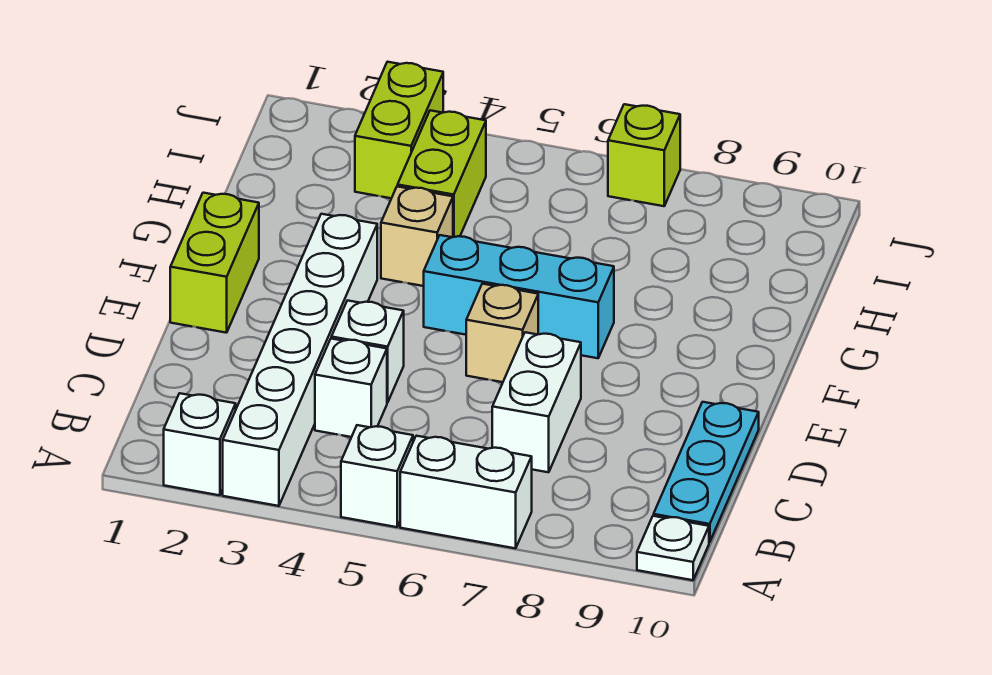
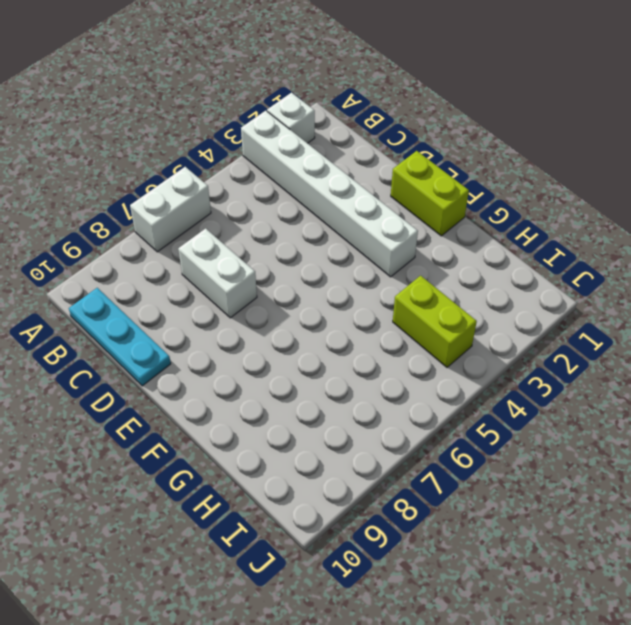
none -> white brick A5 level 1
none -> white plate A10 level 1
none -> white brick C4 level 1

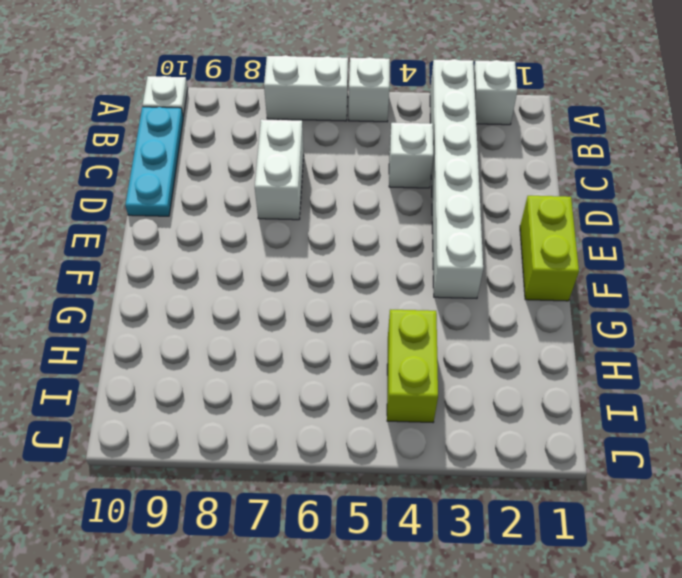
none -> white brick D4 level 1
none -> tan brick E6 level 1
none -> cyan brick F5:F7 level 1

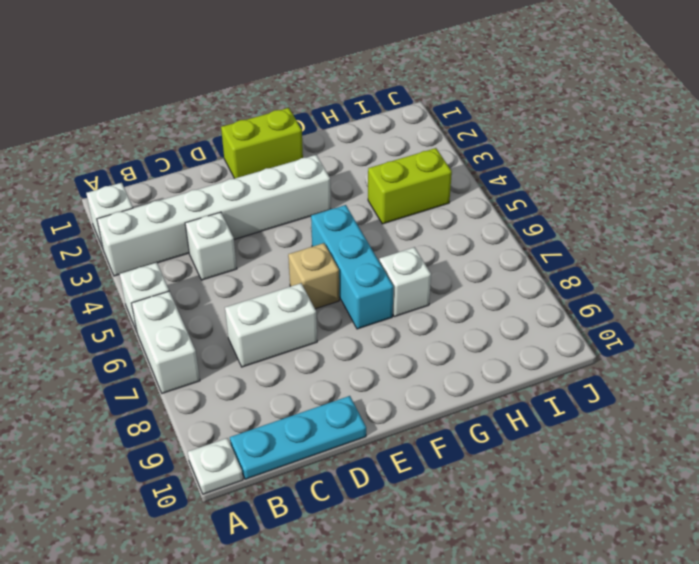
white brick G7 level 1 -> white brick D4 level 1
none -> tan brick G4 level 1
none -> lime brick I3:J3 level 1
none -> lime brick J7 level 1

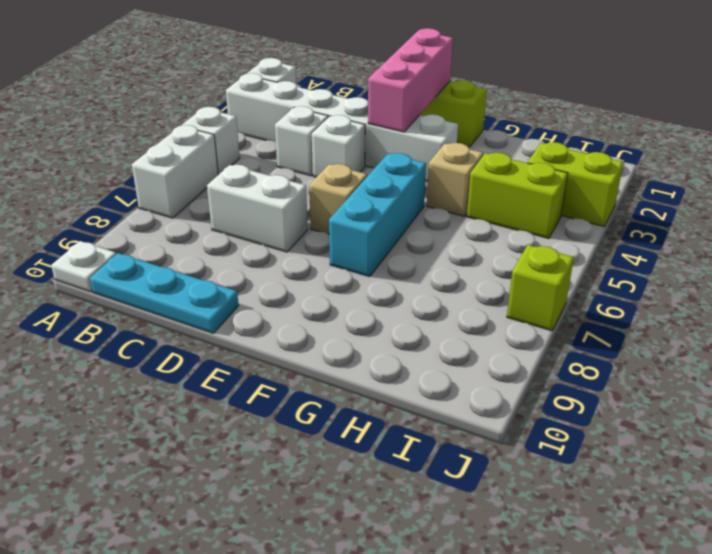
pink brick E1:E3 level 2 -> none

